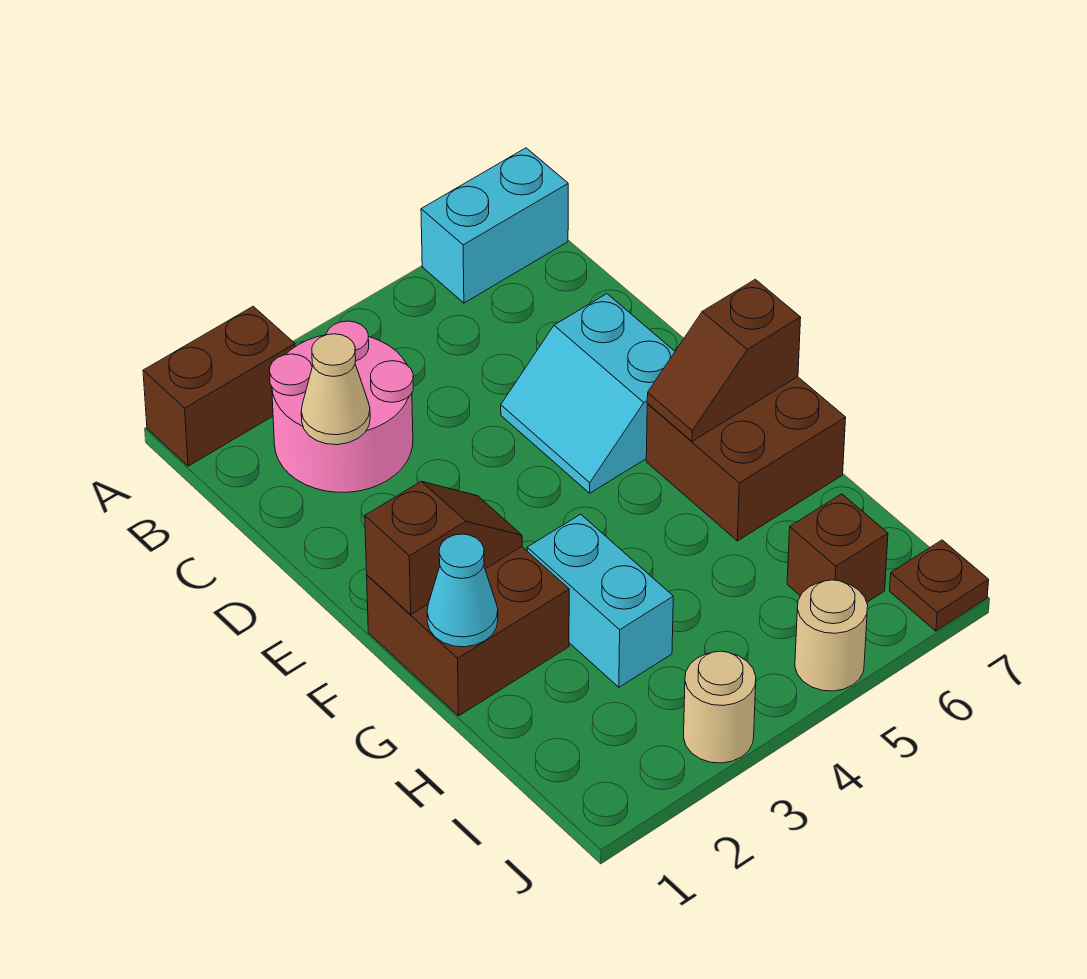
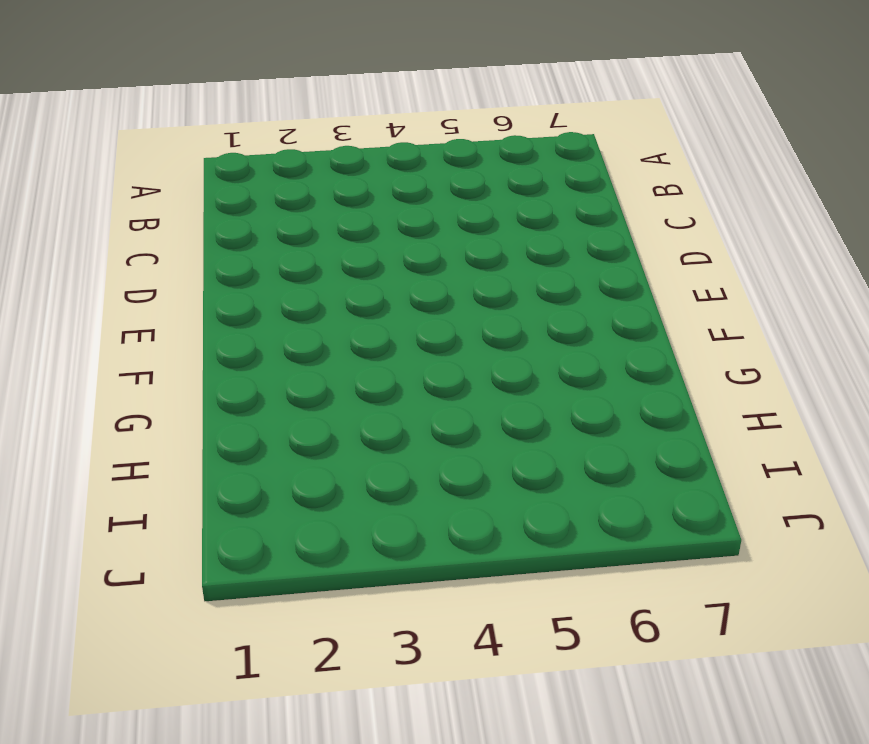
none -> brown brick A1:A2 level 1
none -> cyan brick A6:A7 level 1
none -> pink round brick B2:C3 level 1

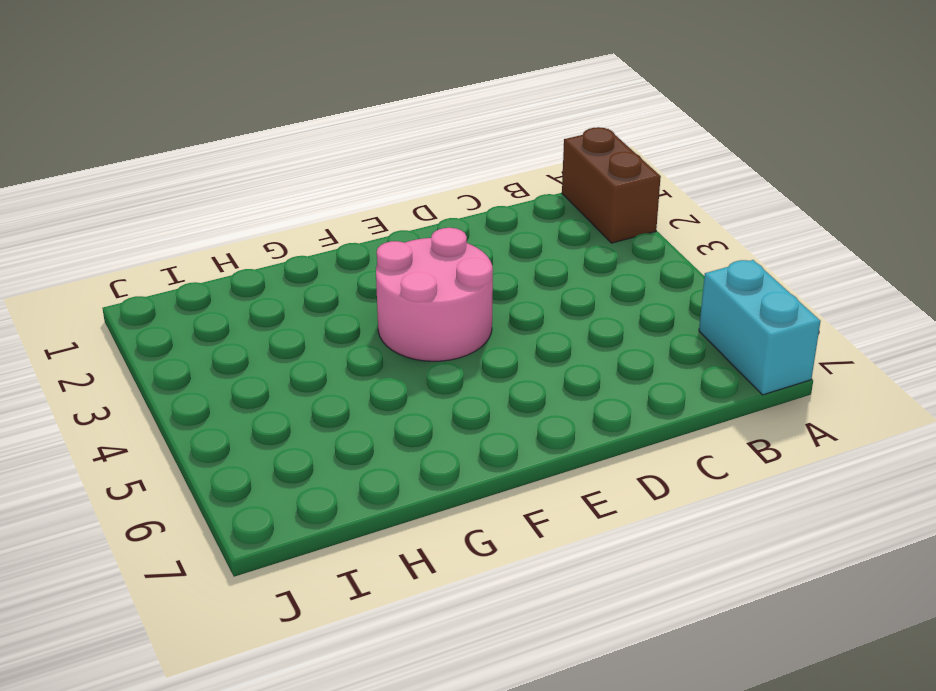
pink round brick E3:F4 level 1 -> pink round brick B2:C3 level 1
none -> cyan slope D5:E6 level 1 top 6
none -> brown brick F1:G2 level 1
none -> brown brick F6:G7 level 1

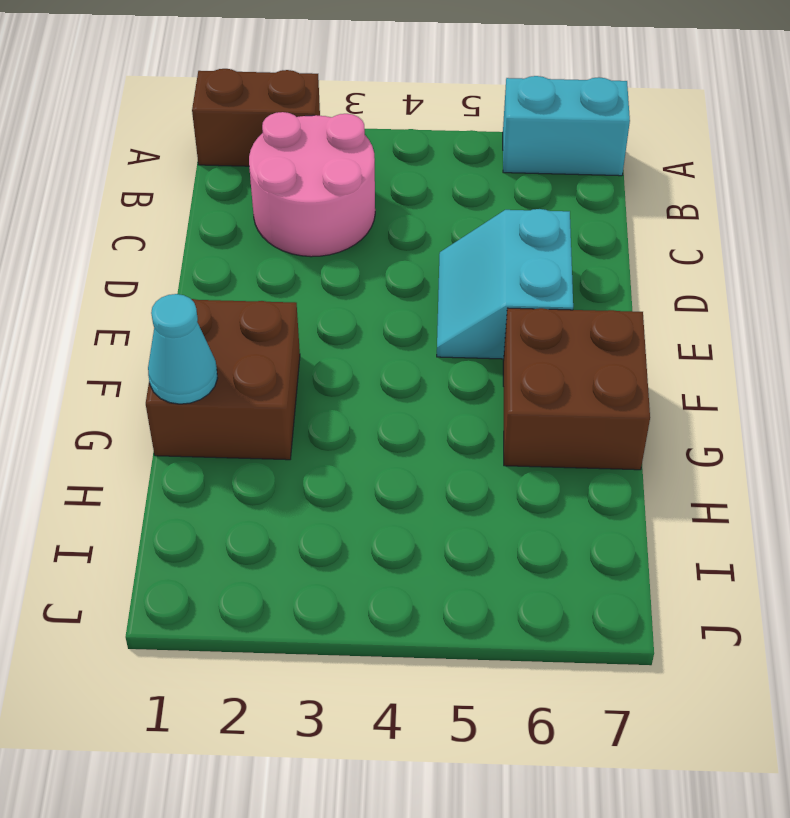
none -> cyan brick G3:H3 level 1
none -> brown brick I6 level 1
none -> tan round brick J3 level 1

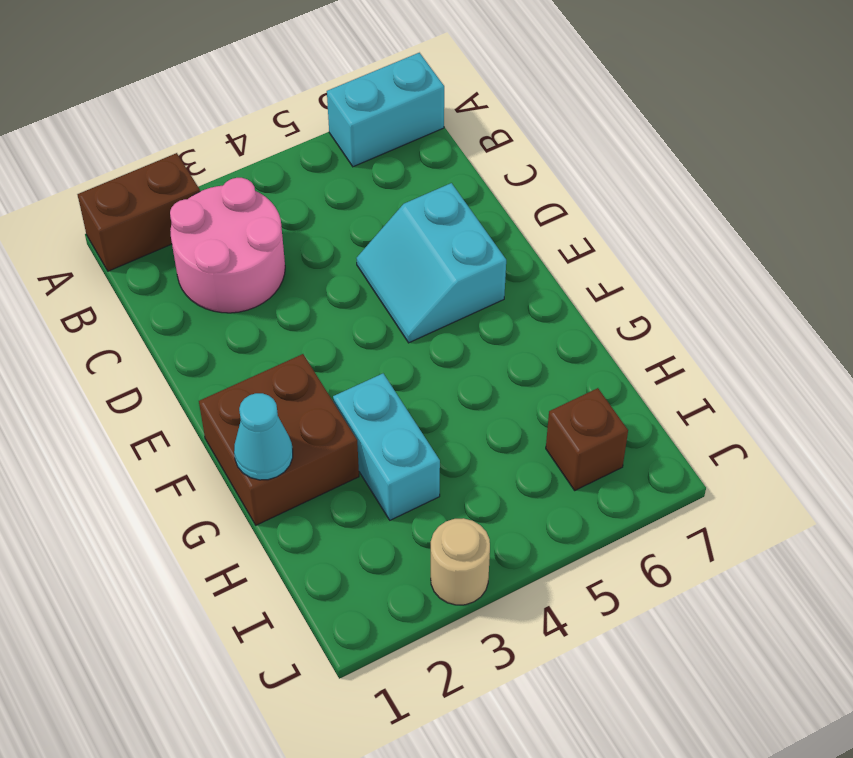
none -> brown brick F6:G7 level 1
none -> tan round brick J5 level 1
none -> brown plate J7 level 1

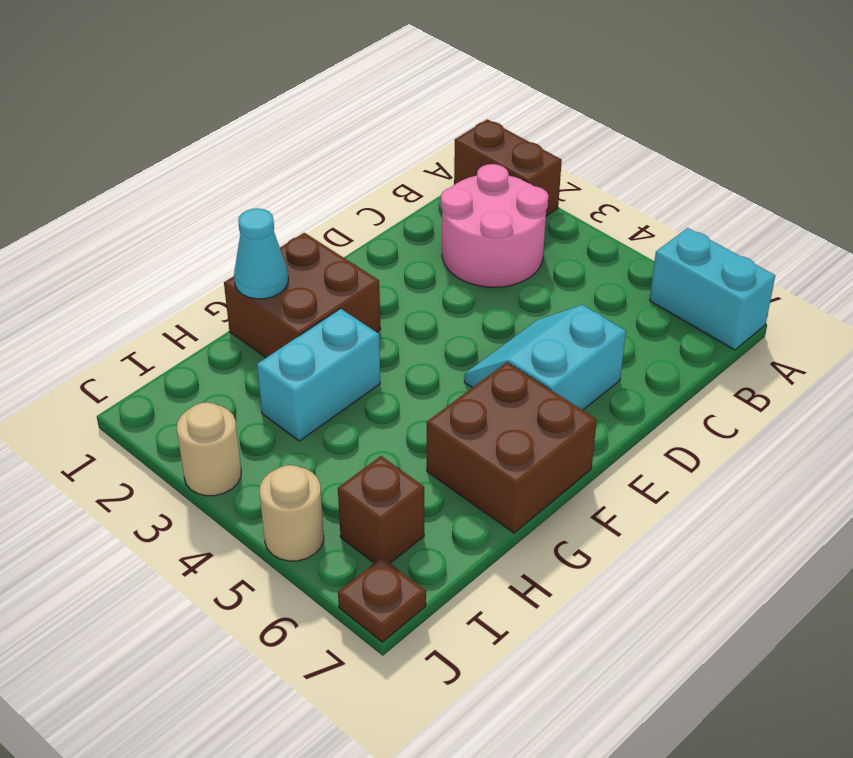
none -> tan cone C2 level 2
none -> brown slope F1:F2 level 2 top 1
none -> brown slope F6:F7 level 2 top 7

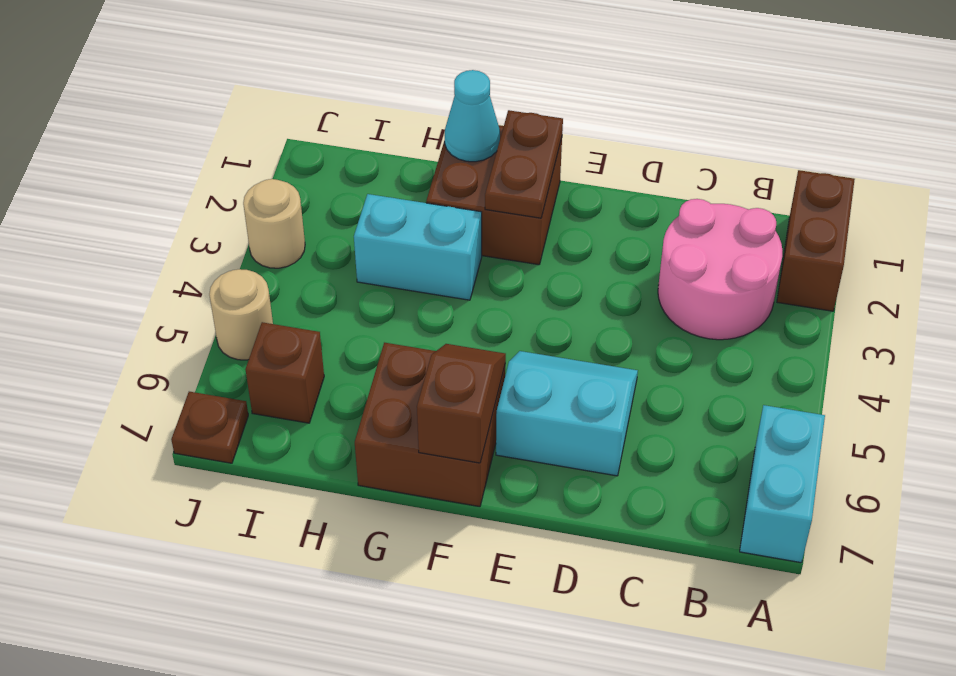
brown plate F1:F2 level 2 -> brown slope F1:F2 level 2 top 1
none -> tan cone C2 level 2

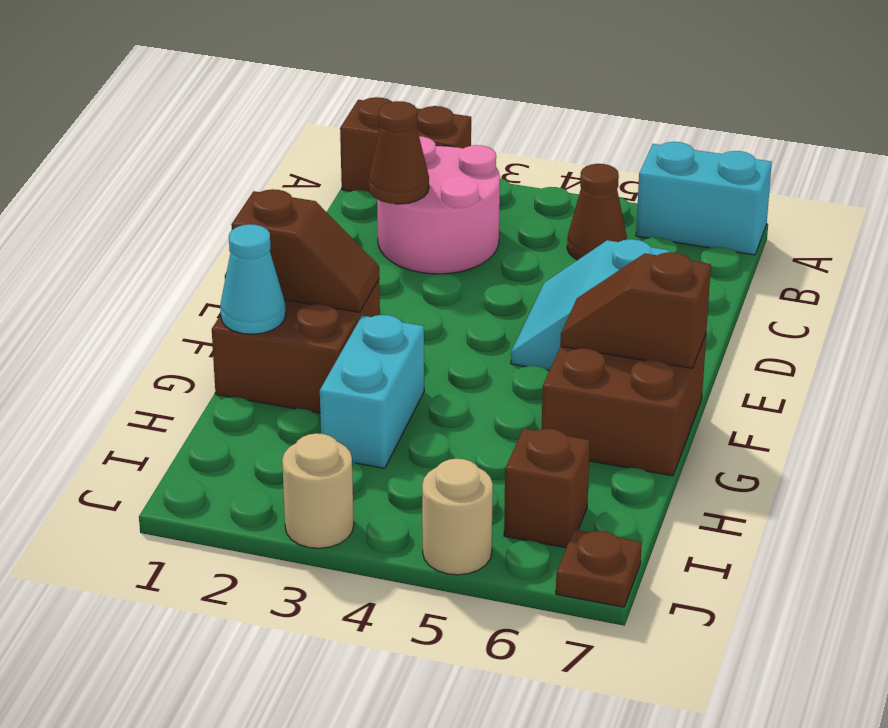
brown cone B5 level 1 -> none
brown cone C2 level 2 -> tan cone C2 level 2

